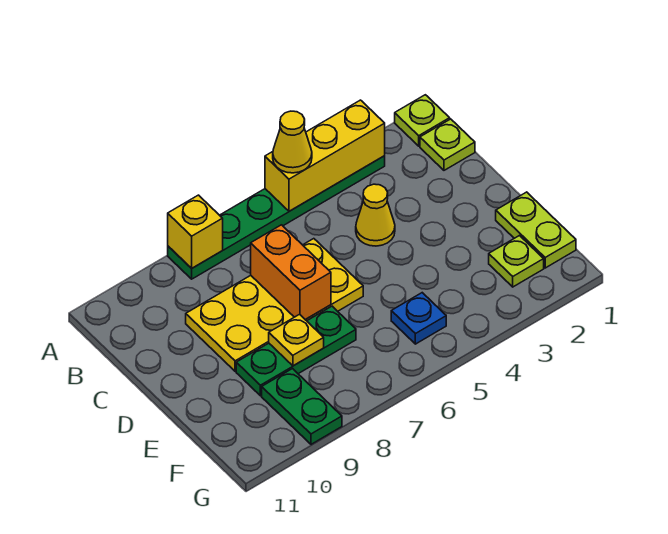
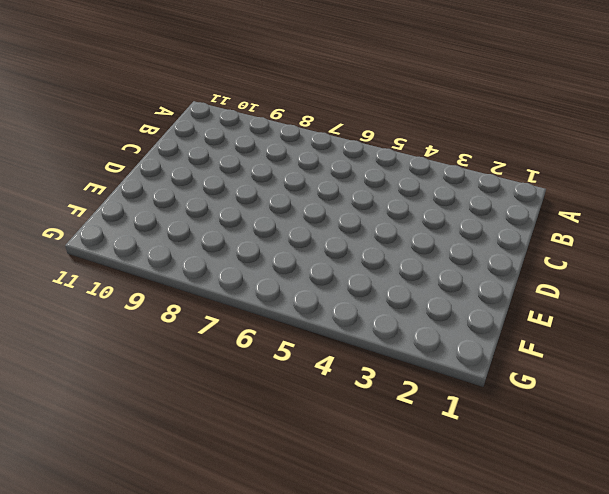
none -> lime plate A1 level 1
none -> green plate A3:A8 level 1
none -> lime plate B1 level 1

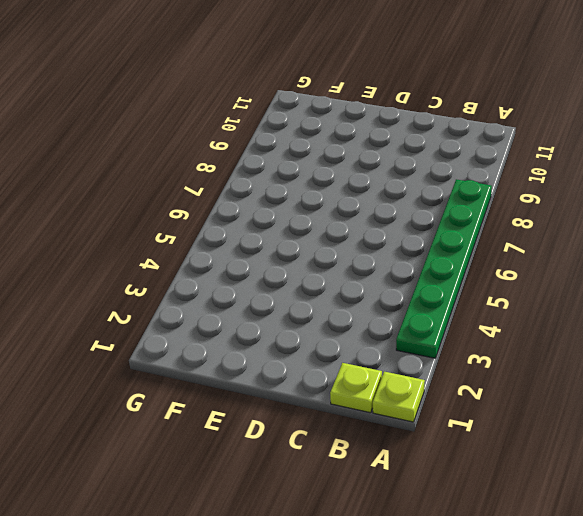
none -> yellow cone C4 level 1
none -> yellow plate C6:D9 level 1
none -> lime plate E1:F1 level 1

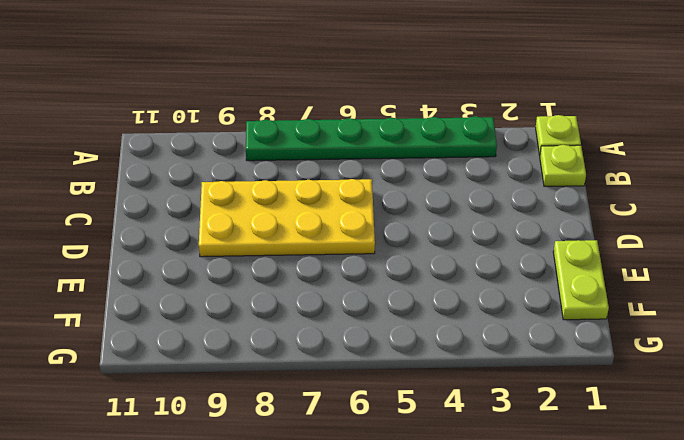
none -> yellow cone C4 level 1
none -> green plate E7:E9 level 1
none -> lime plate F2 level 1

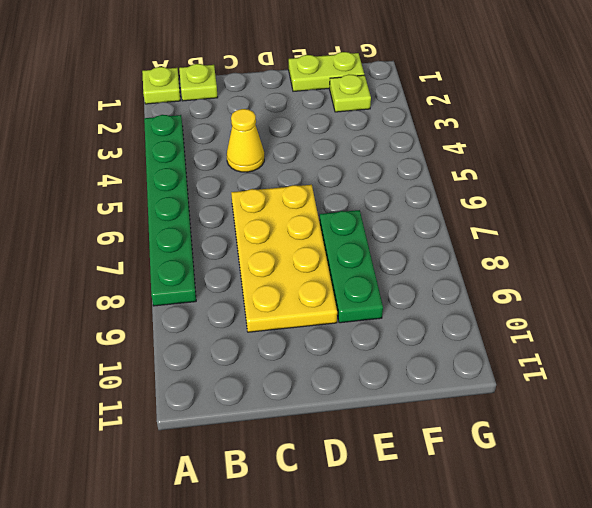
none -> blue plate F5 level 1
none -> green plate F9:G9 level 1
none -> yellow brick A3:A5 level 2

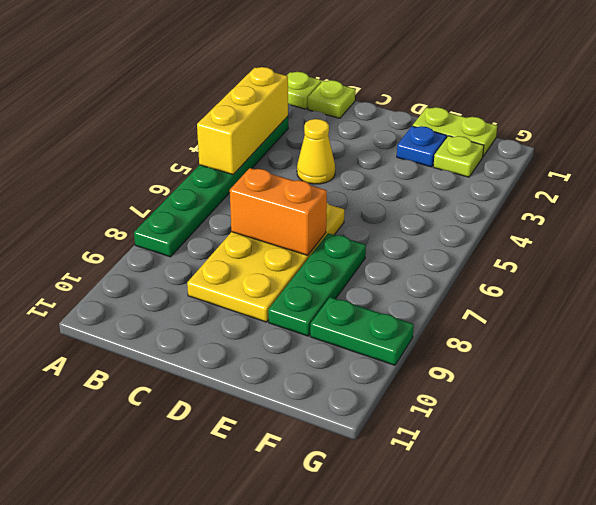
blue plate E2 level 1 -> blue plate F5 level 1
none -> yellow brick A8 level 2
none -> yellow plate E8 level 2
none -> yellow cone A5 level 3

